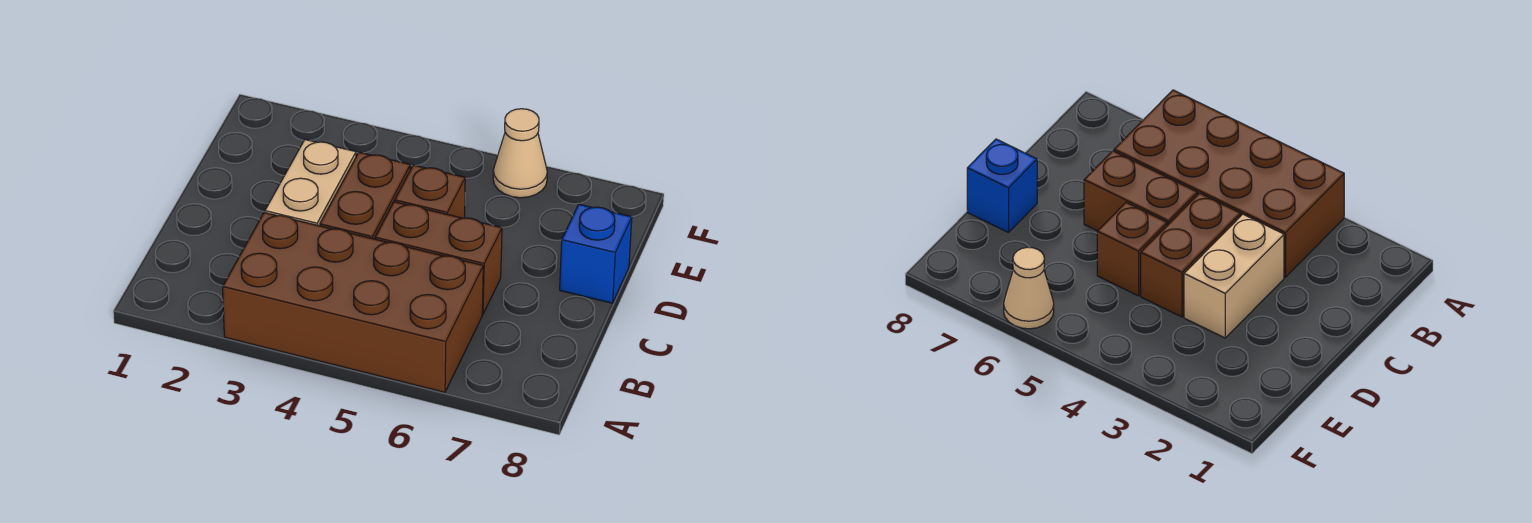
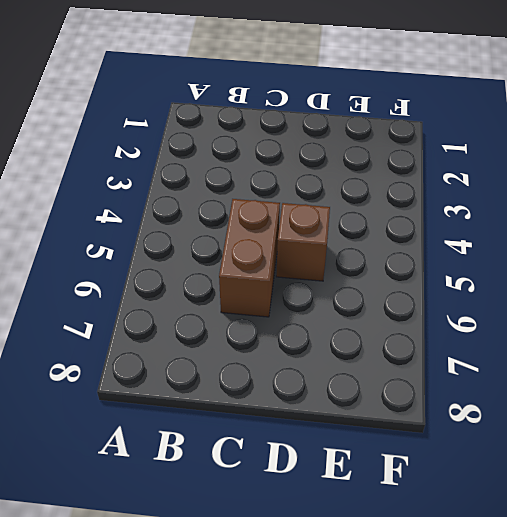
none -> brown brick A3:B6 level 1
none -> tan brick C3:D3 level 1

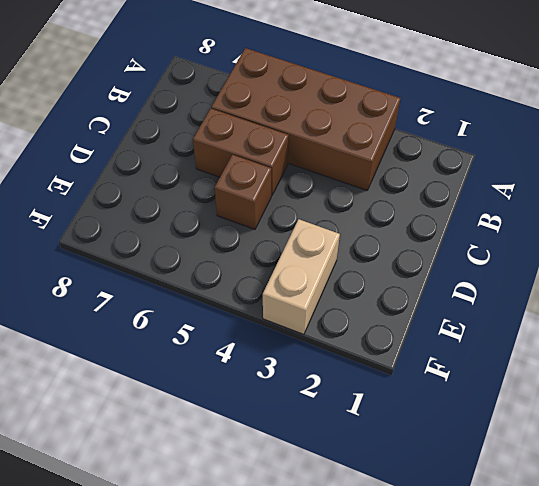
tan brick E3:F3 level 1 -> tan brick C3:D3 level 1
none -> brown brick C4:D4 level 1
none -> blue brick D8 level 1

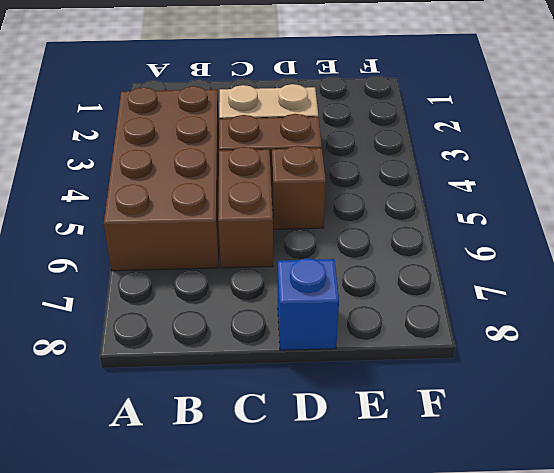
none -> tan cone F6 level 1

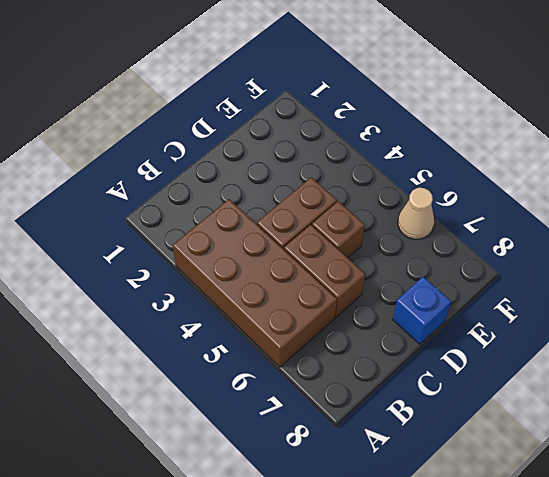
none -> tan brick C3:D3 level 1

